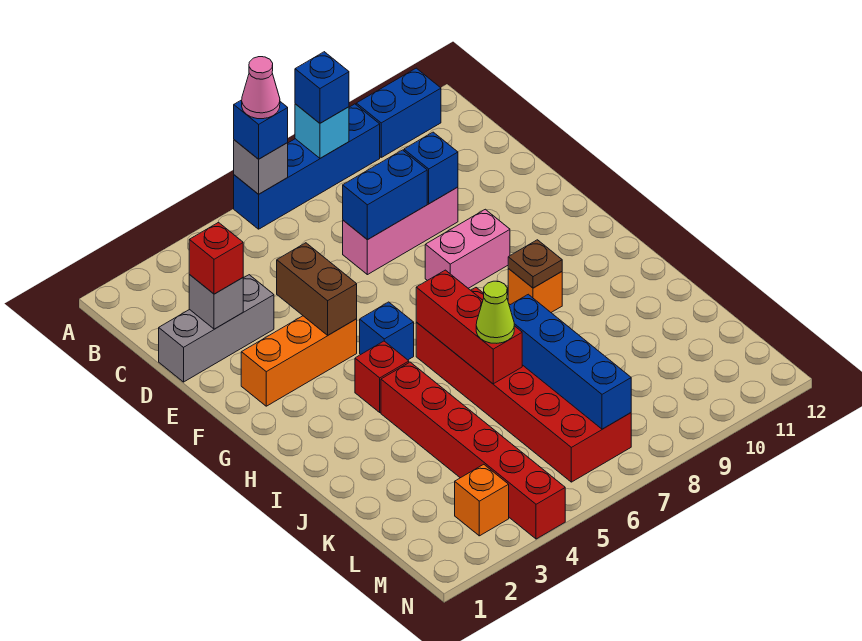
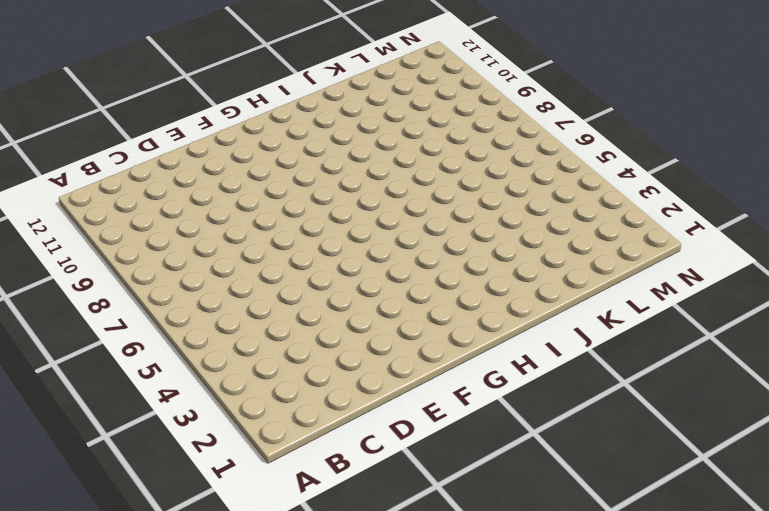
none -> blue brick A6:A9 level 1
none -> blue brick A10:A11 level 1
none -> grey brick D1:D3 level 1

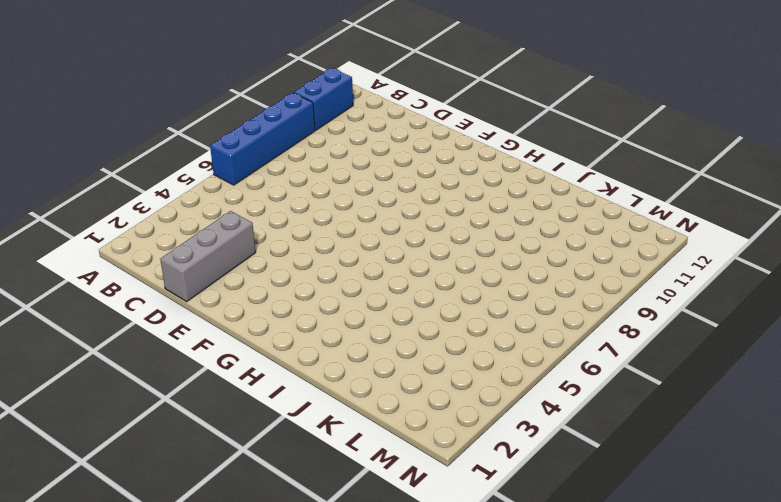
none -> pink brick D7:D9 level 1
none -> orange brick F2:F4 level 1
none -> pink brick F8:F9 level 1

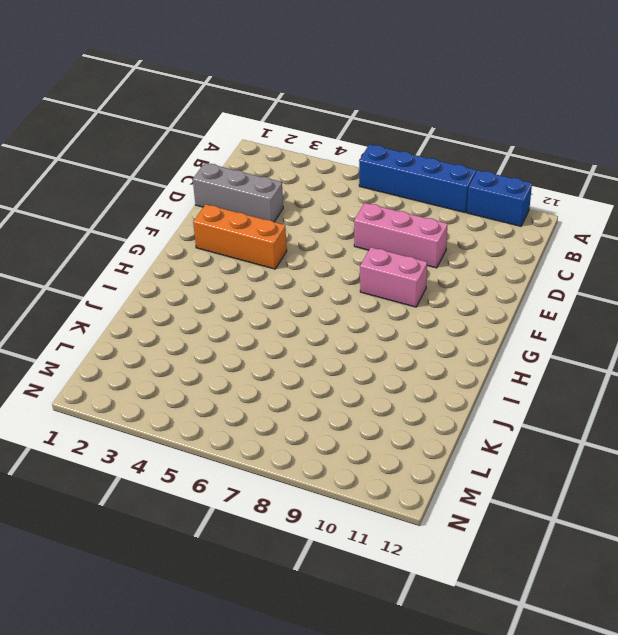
none -> blue brick G5 level 1
none -> red brick H4 level 1
none -> red brick H6:M7 level 1

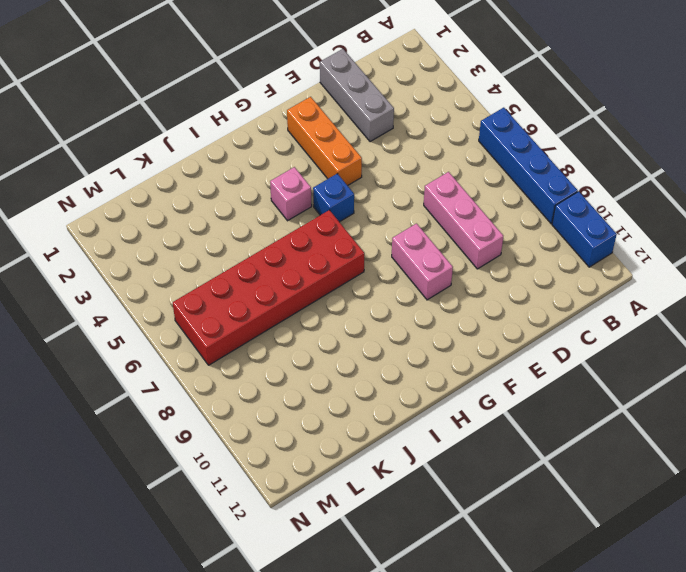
pink brick H4 level 1 -> red brick H4 level 1
none -> orange brick H9 level 1
none -> red brick I4:N4 level 1
none -> orange brick M3 level 1

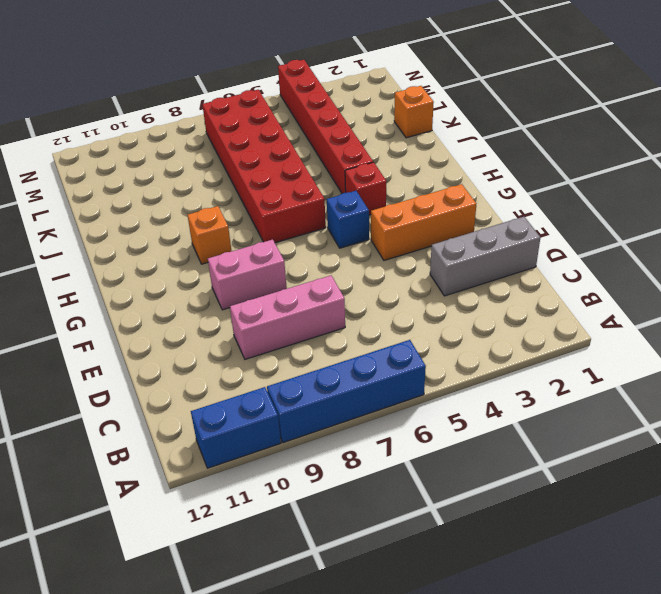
orange brick K1 level 1 -> orange brick M3 level 1
none -> grey brick A6 level 2
none -> cyan brick A8 level 2
none -> grey brick D2 level 2

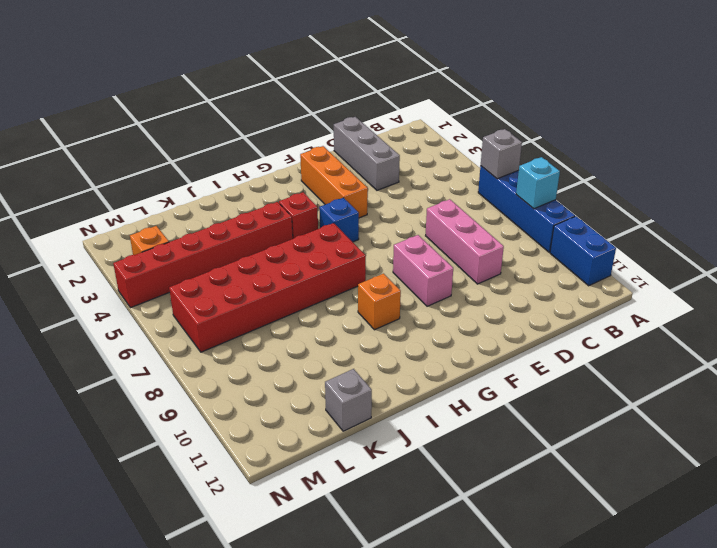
grey brick K12 level 1 -> grey brick D2 level 2
none -> blue brick D7:D8 level 2
none -> blue brick D9 level 2
none -> brown brick E4:F4 level 2

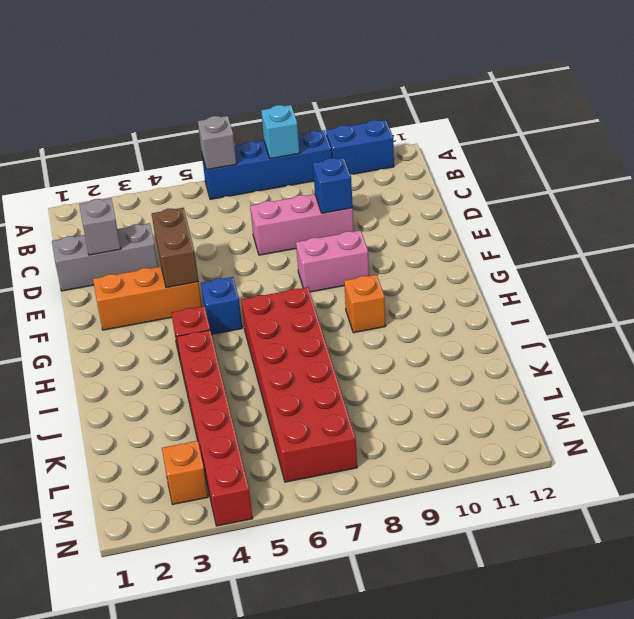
none -> blue brick D7:D8 level 2
none -> red brick H6:J6 level 2
none -> brown plate H9 level 2

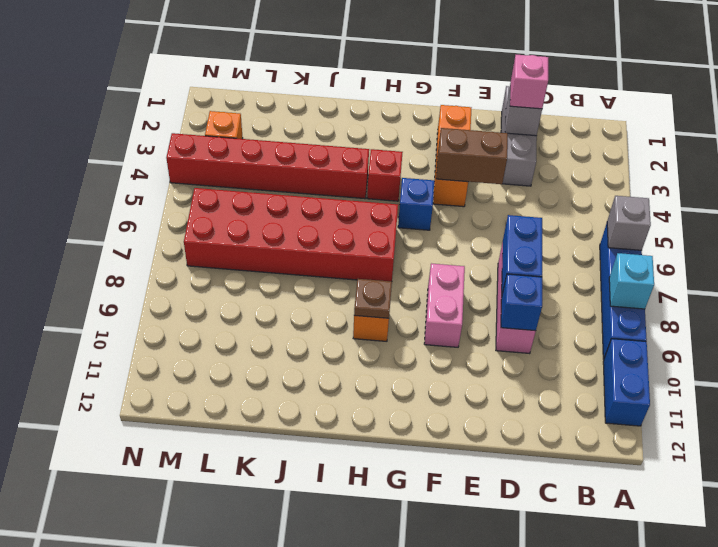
pink brick D2 level 3 -> red brick D2 level 3
none -> red brick H6:J6 level 2
none -> blue brick J7:M7 level 2
none -> blue brick A6 level 3

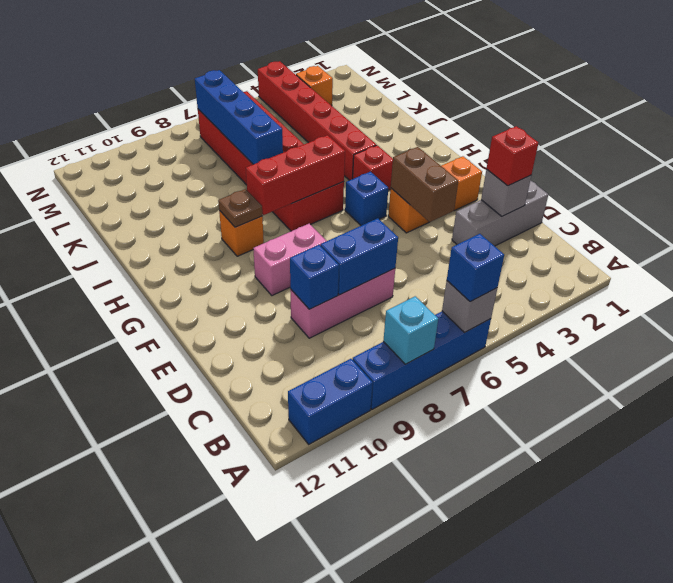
red brick H6:H8 level 2 -> red brick H6:J6 level 2
none -> blue brick A8 level 3
none -> lime cone J6 level 3
none -> pink cone A6 level 4

